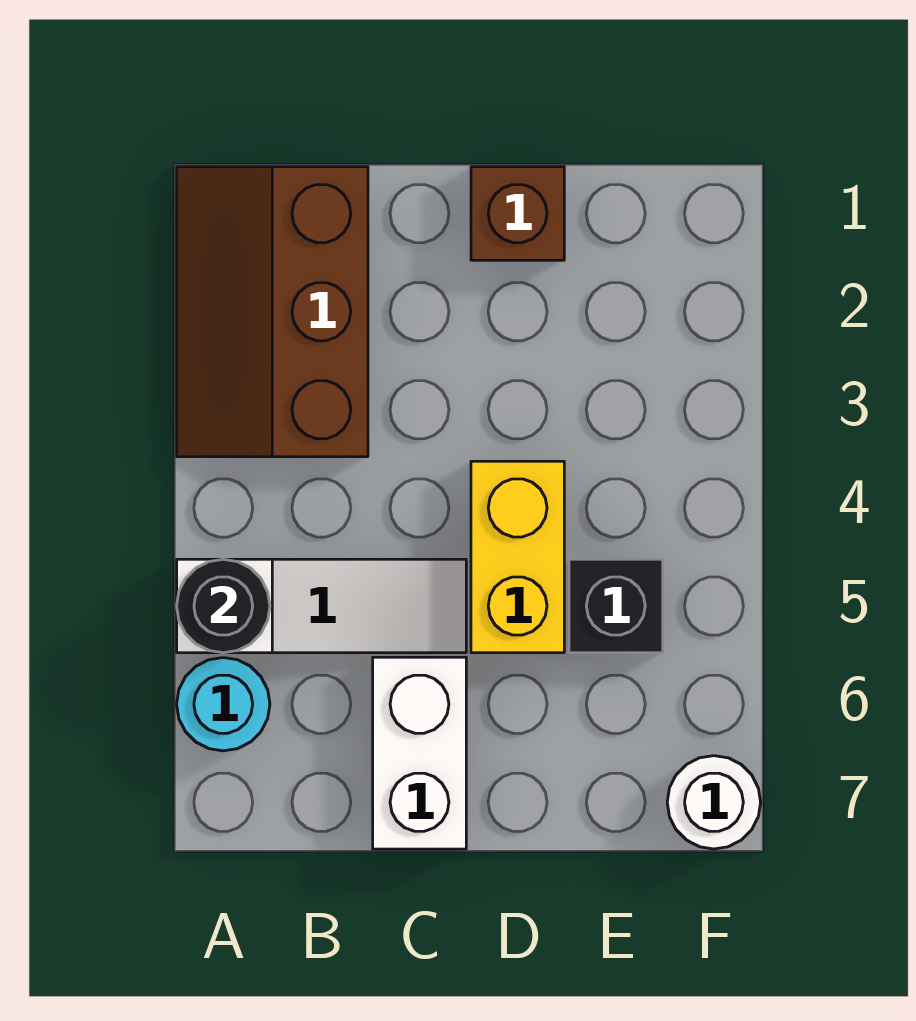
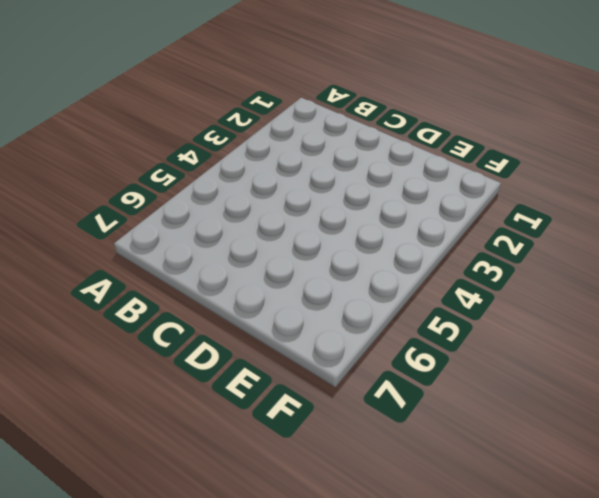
none -> brown slope A1:B3 level 1 top B
none -> white slope A5:C5 level 1 top A

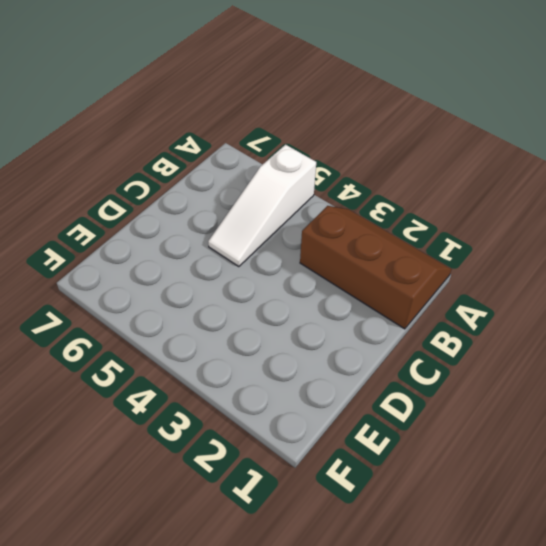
none -> cyan round brick A6 level 1
none -> white brick C6:C7 level 1

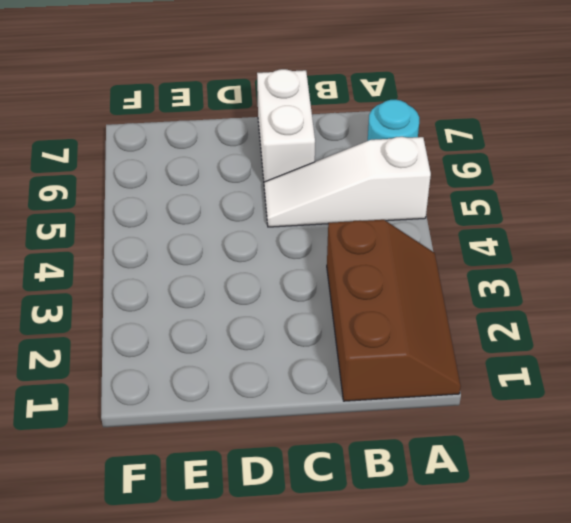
none -> brown brick D1 level 1
none -> yellow brick D4:D5 level 1

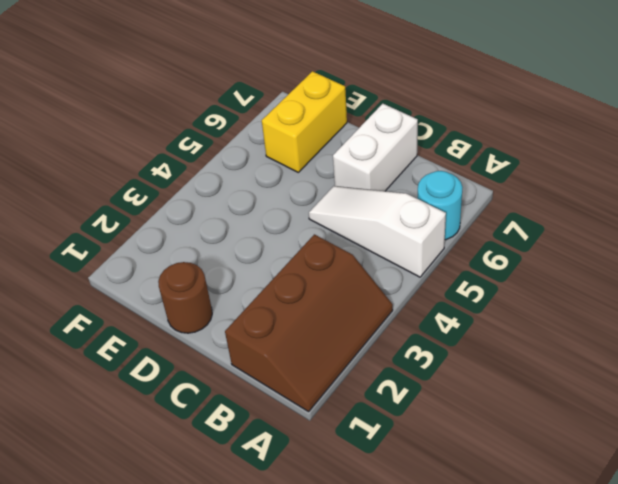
brown round brick D1 level 1 -> brown brick D1 level 1
yellow brick E6:E7 level 1 -> yellow brick D4:D5 level 1
none -> black brick E5 level 1
none -> white round brick F7 level 1

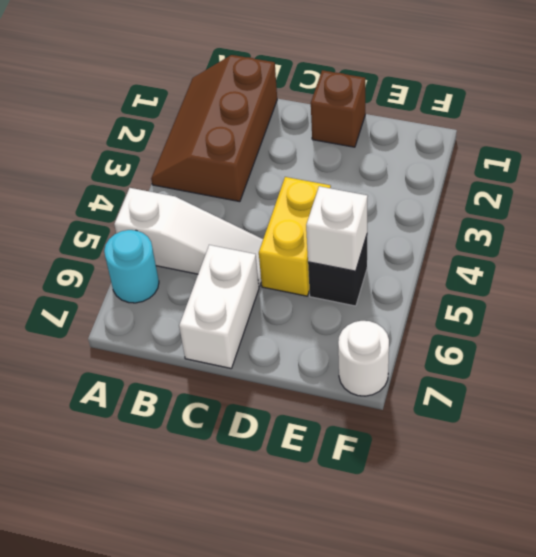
white brick E5 level 2 -> none
none -> black round brick A5 level 2

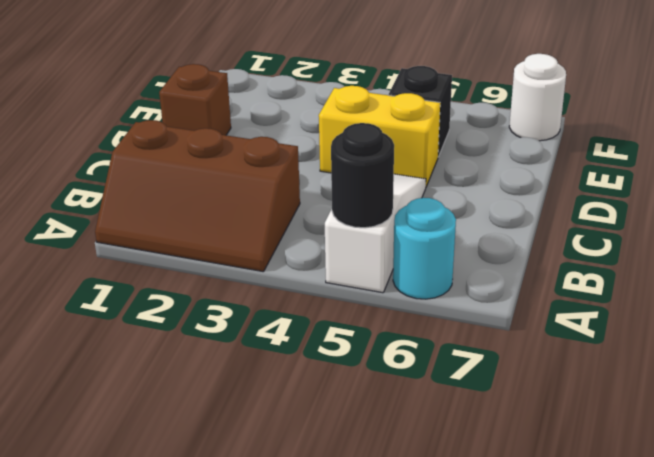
none -> white brick C6:C7 level 1

